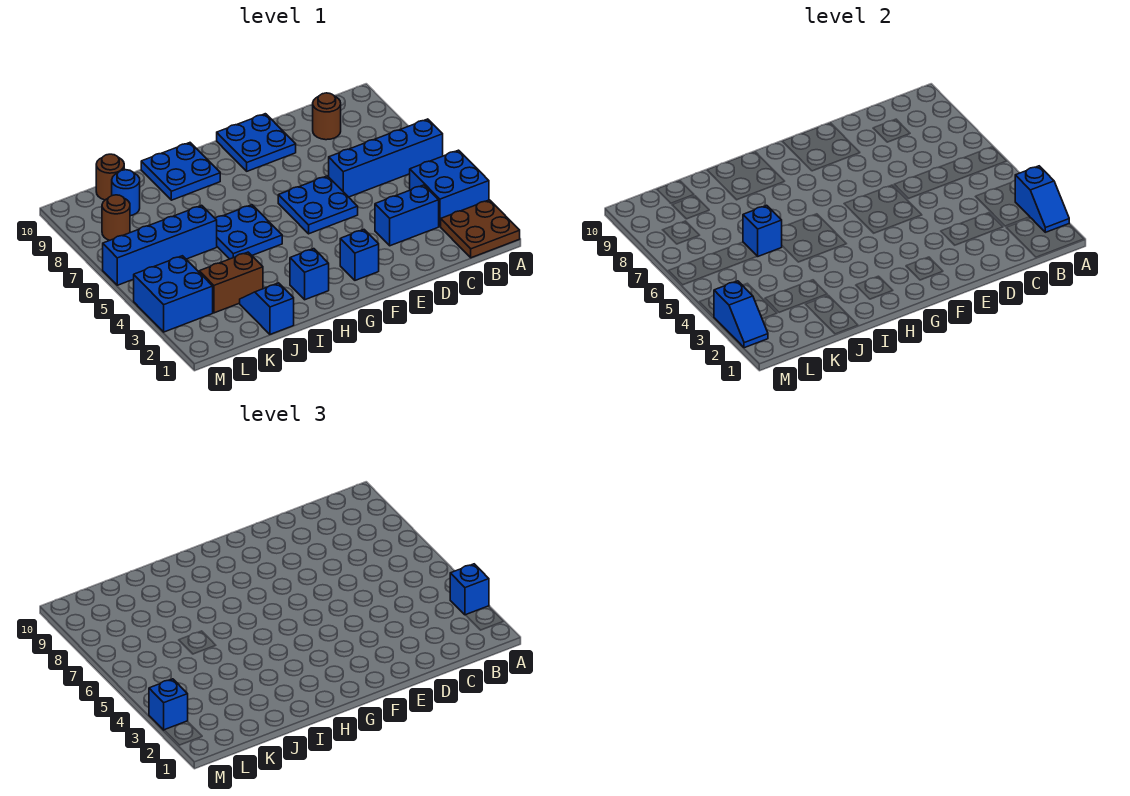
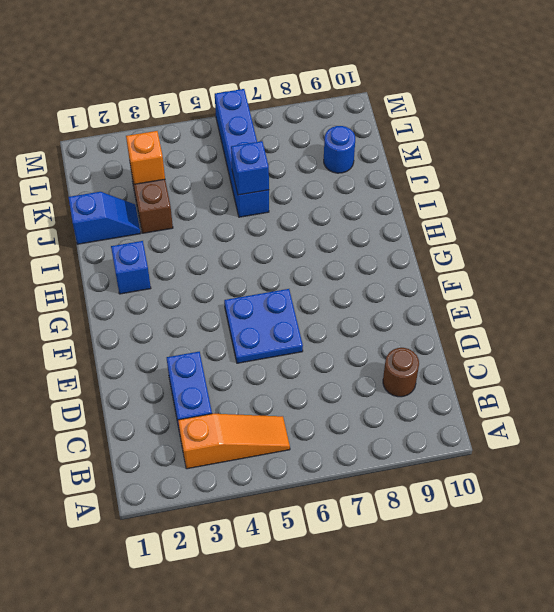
orange slope B3:B5 level 1 top 3 -> blue brick A3:B4 level 1
orange brick K3 level 2 -> none
none -> brown plate A1:B2 level 1
none -> blue brick A6:D6 level 1
none -> blue plate E9:F10 level 1

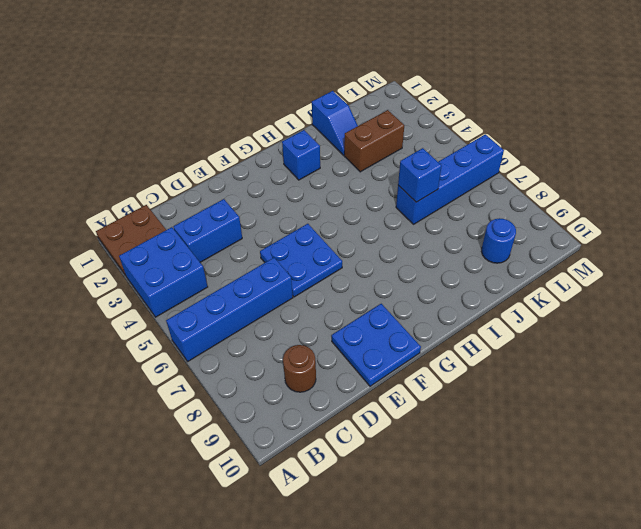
none -> blue brick F2 level 1
none -> blue plate H5:I6 level 1
none -> blue plate H9:I10 level 1

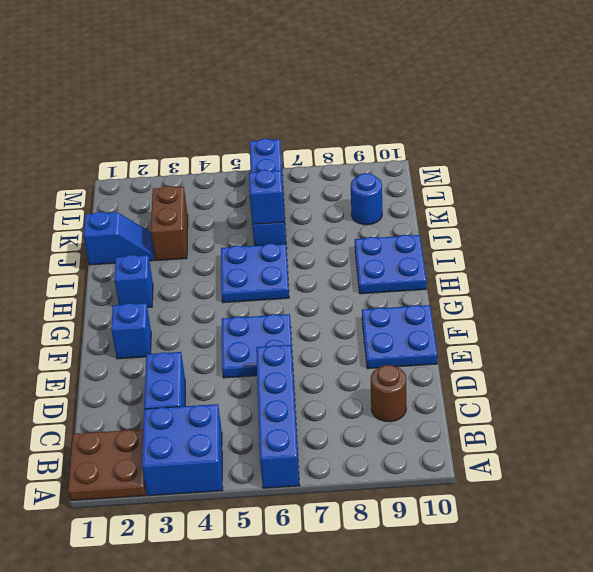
none -> brown round brick K10 level 1
none -> blue brick L3:M4 level 1
none -> brown round brick L8 level 1

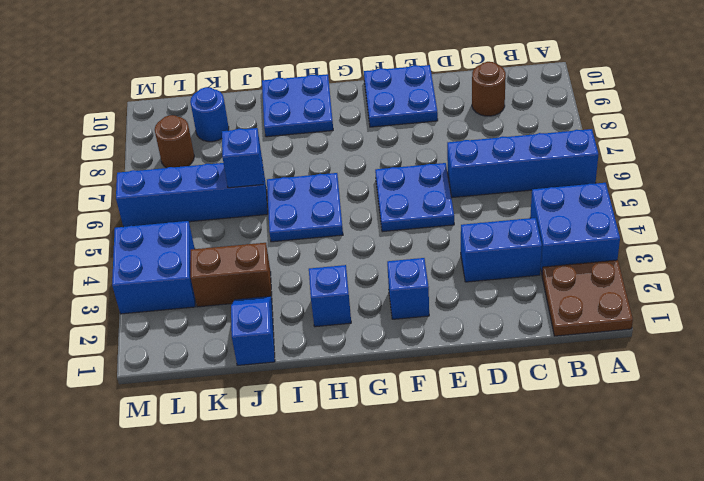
none -> brown round brick K10 level 1
none -> blue slope A2:A3 level 2 top 3
none -> blue slope M2:M3 level 2 top 3

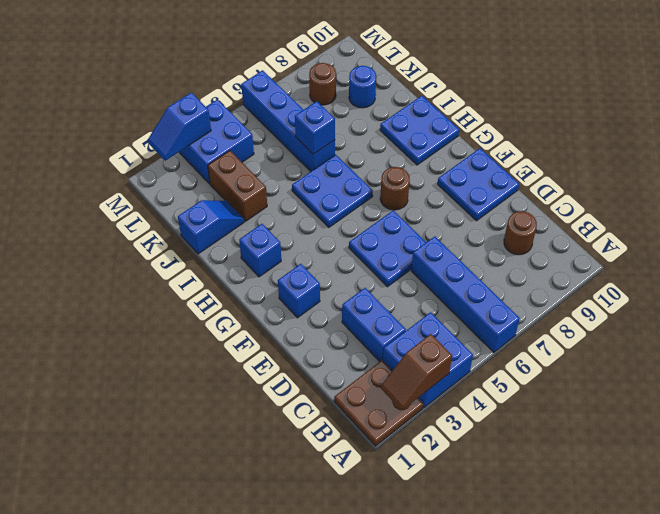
brown slope A2:A3 level 2 top 3 -> blue slope A2:A3 level 2 top 3
brown round brick G7 level 1 -> brown round brick K10 level 1
none -> blue brick A3 level 3
none -> blue brick M3 level 3

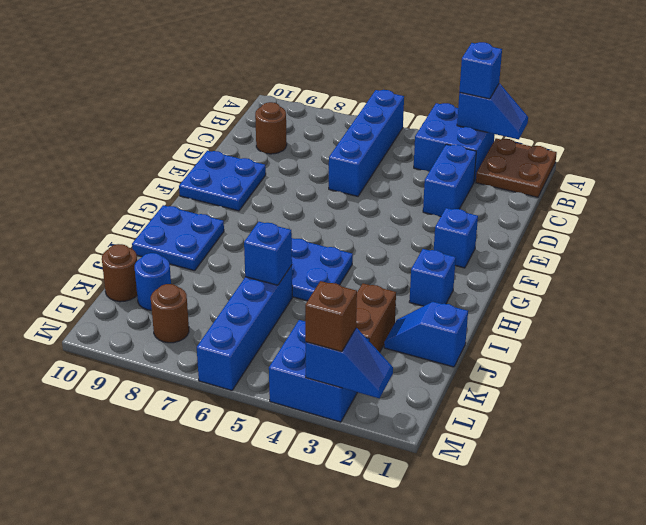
brown brick M3 level 3 -> blue brick M3 level 3
none -> blue plate E5:F6 level 1

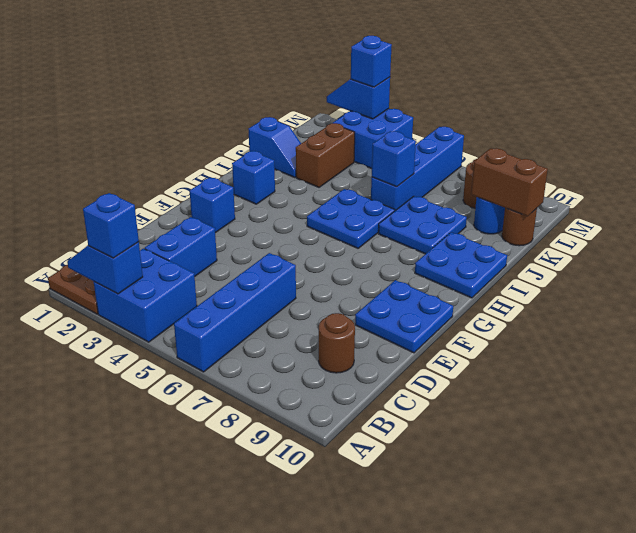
blue plate I7:J8 level 1 -> blue plate E5:F6 level 1
brown brick K9:K10 level 2 -> none

